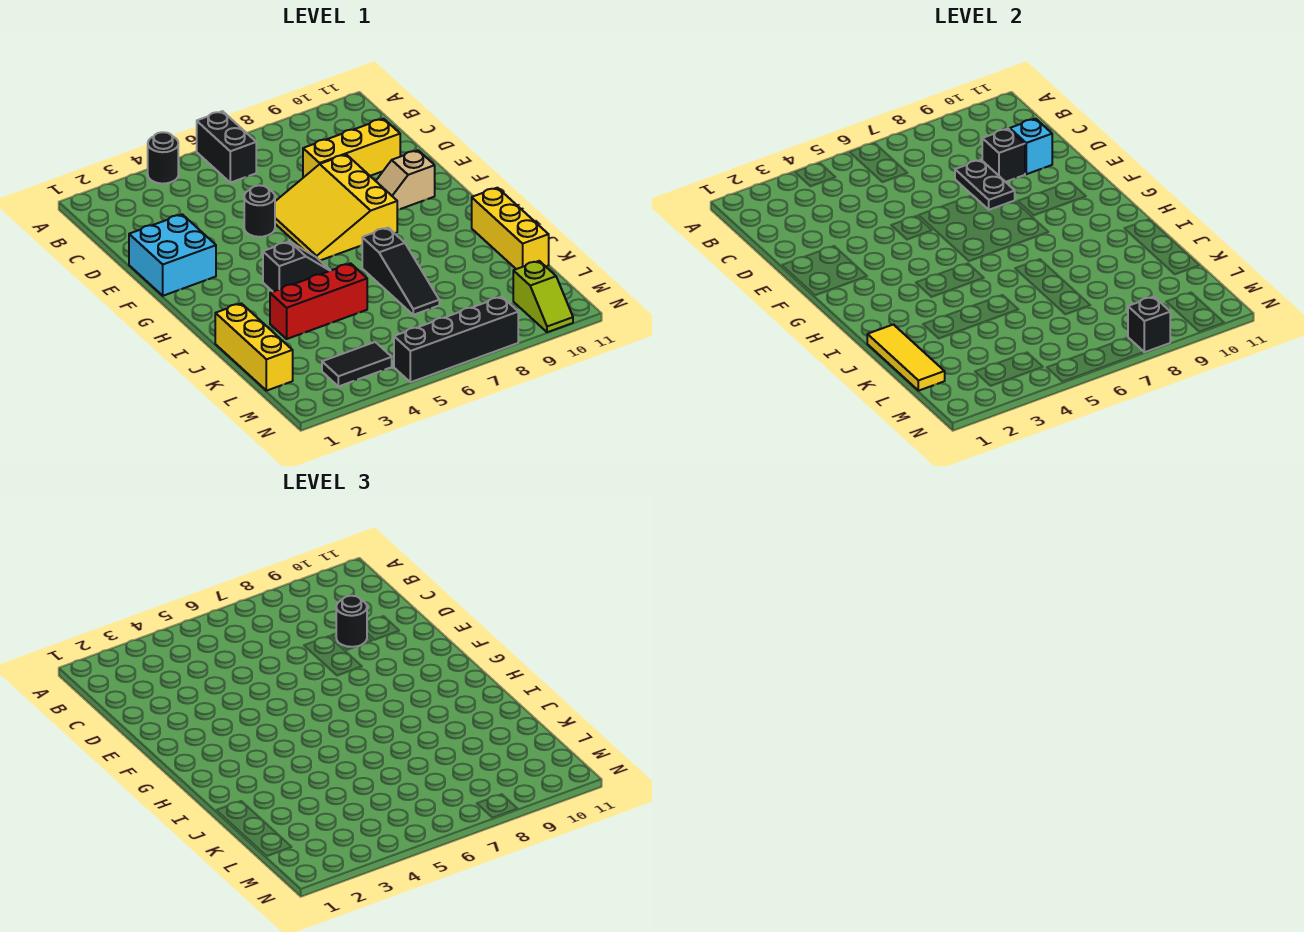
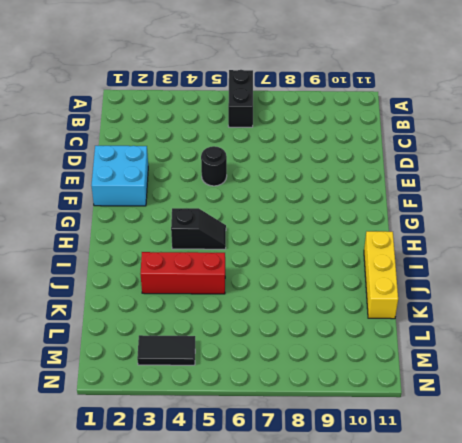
none -> black round brick A4 level 1
none -> yellow brick D8:D10 level 1
none -> yellow slope E6:G8 level 1 top 8

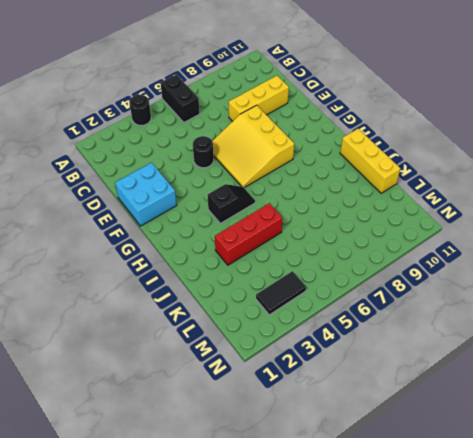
none -> tan slope F9:F10 level 1 top 10
none -> black slope I7:K7 level 1 top I
none -> yellow brick J1:L1 level 1

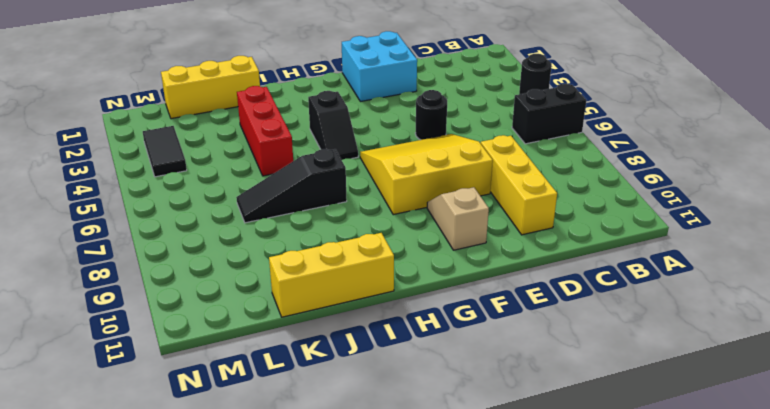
none -> lime slope M10:N10 level 1 top M
none -> black brick N5:N8 level 1
none -> black plate D8:E8 level 2

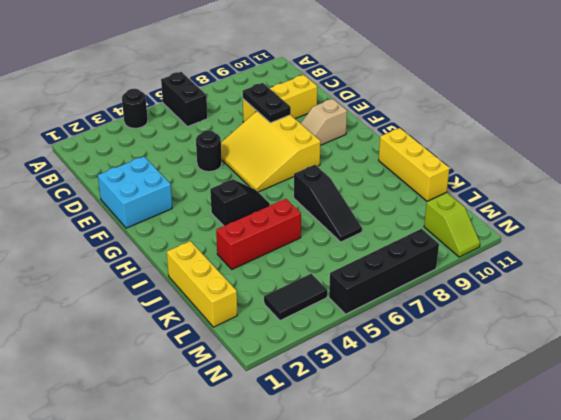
none -> black brick D9 level 2
none -> cyan brick D10 level 2
none -> yellow tile J1:L1 level 2

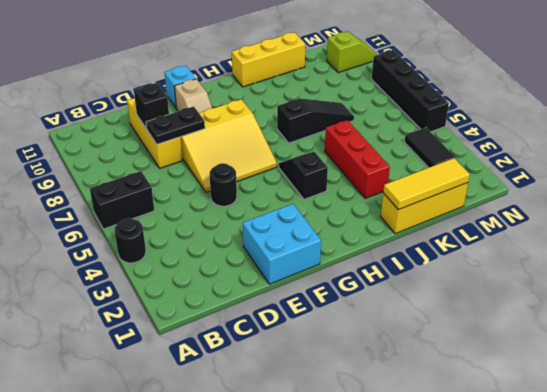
cyan brick F11 level 1 -> cyan brick D10 level 2
none -> black brick N8 level 2
none -> black round brick D9 level 3

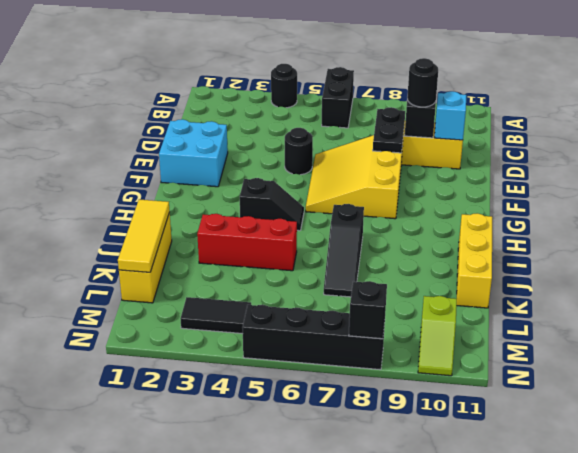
none -> tan slope F9:F10 level 1 top 10

